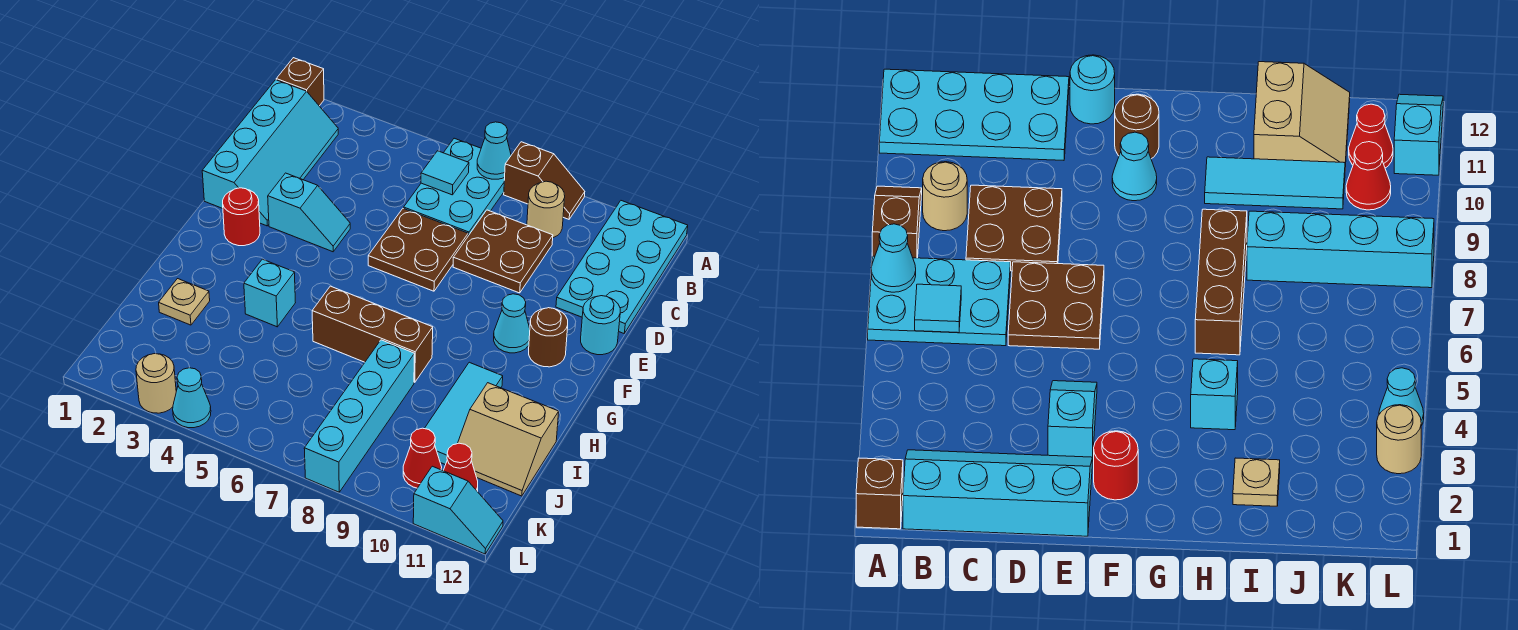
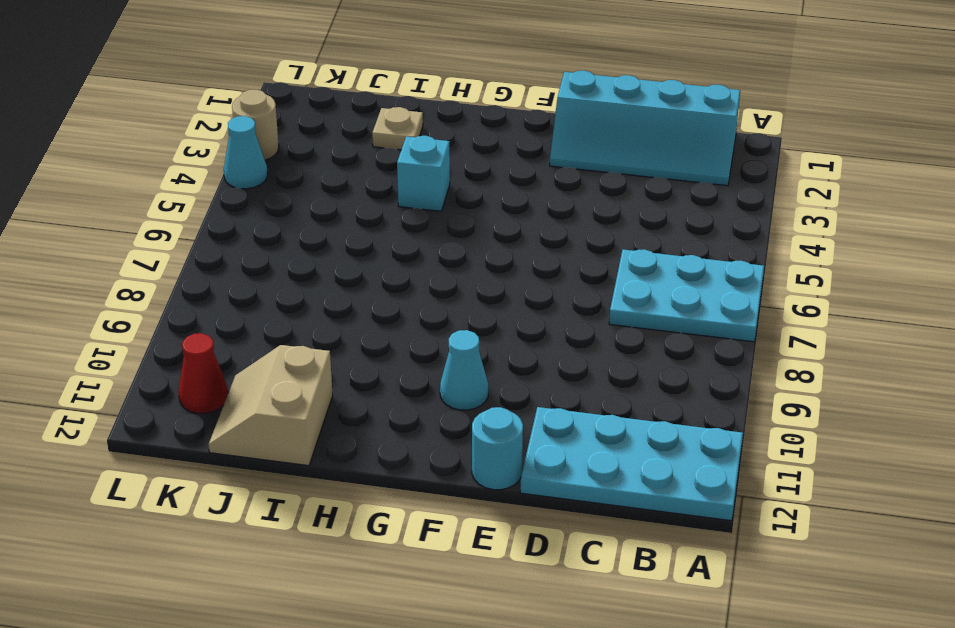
none -> brown brick A1 level 1
none -> brown slope A8:A9 level 1 top 8
none -> tan round brick B9 level 1

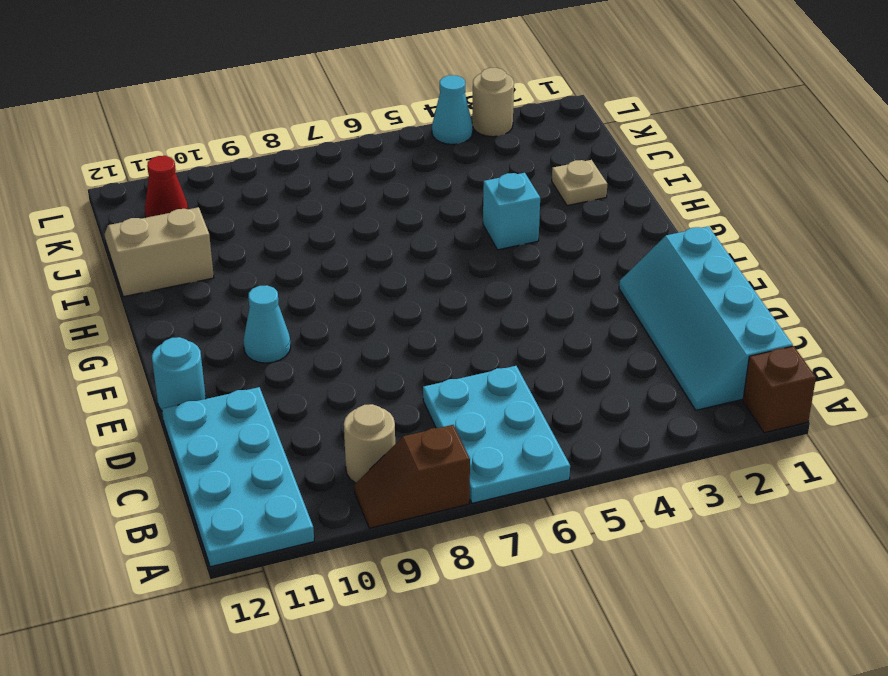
none -> brown plate C8:D9 level 1
none -> brown plate D6:E7 level 1
none -> cyan slope E3:E4 level 1 top 3

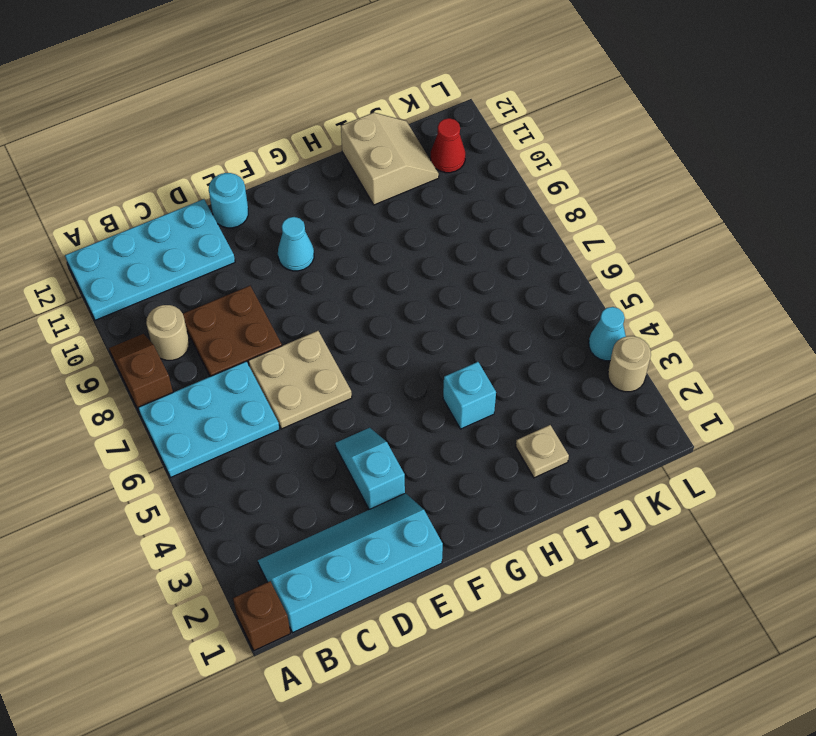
tan plate D6:E7 level 1 -> brown plate D6:E7 level 1
none -> red round brick F2 level 1
none -> brown round brick F11 level 1
none -> brown brick H6:H8 level 1

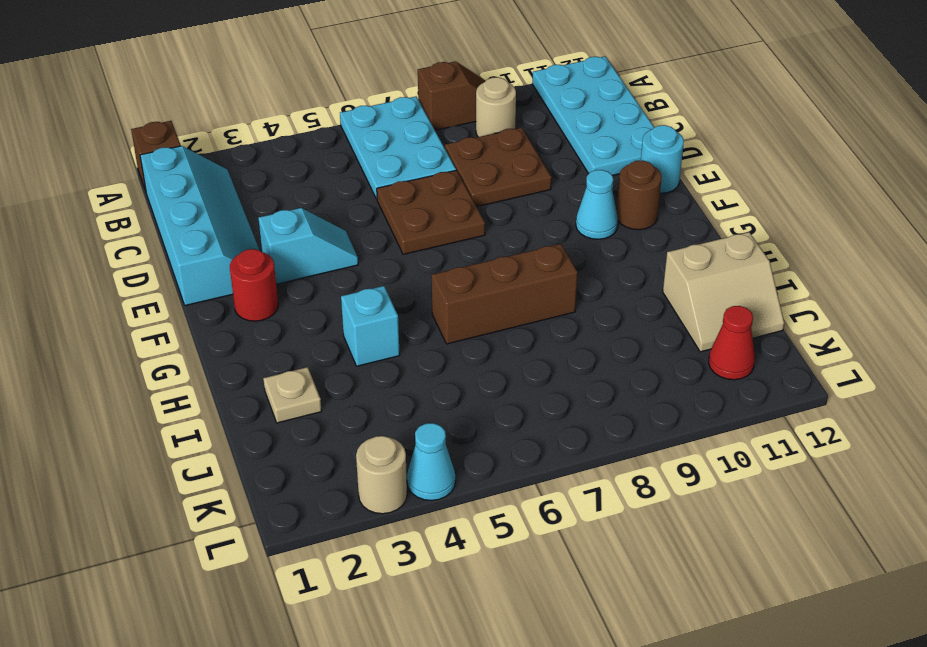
none -> cyan tile H10:J10 level 1
none -> cyan brick I8:L8 level 1
none -> red cone K10 level 1

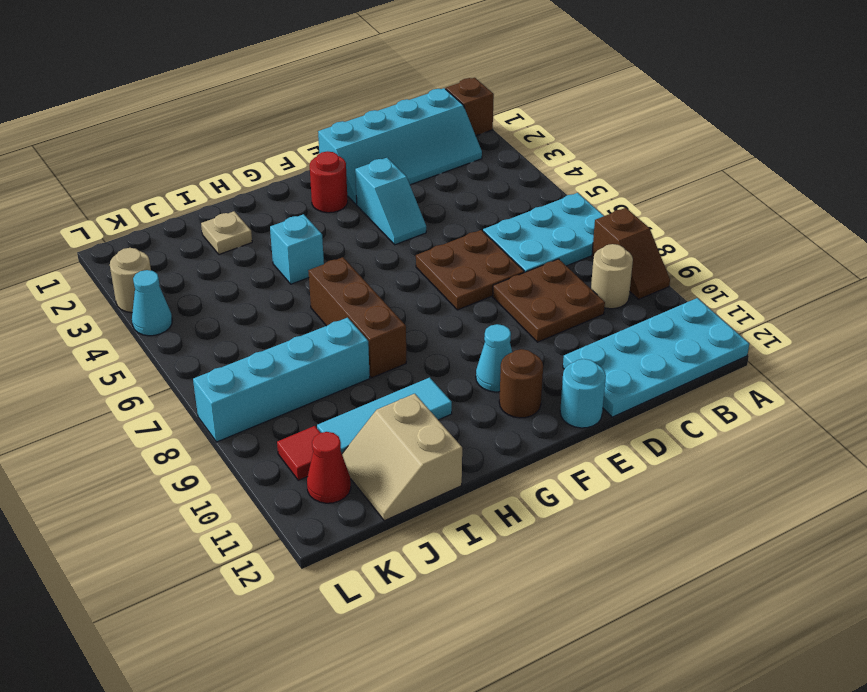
red tile K10 level 1 -> red cone K10 level 1
none -> cyan slope L11:L12 level 1 top 11
none -> cyan cone A7 level 2
none -> cyan tile B6 level 2

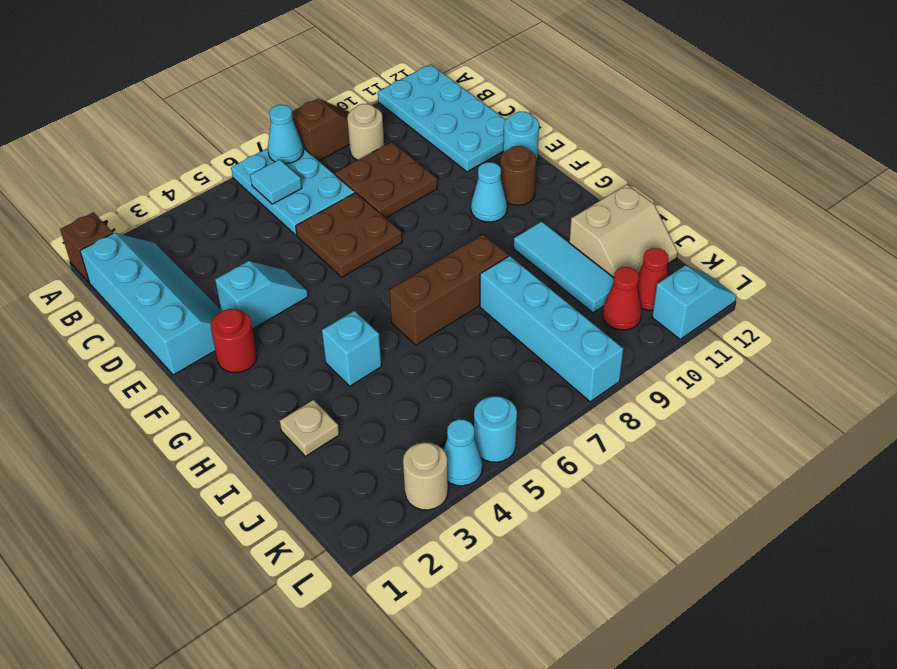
cyan round brick L5 level 1 -> none

